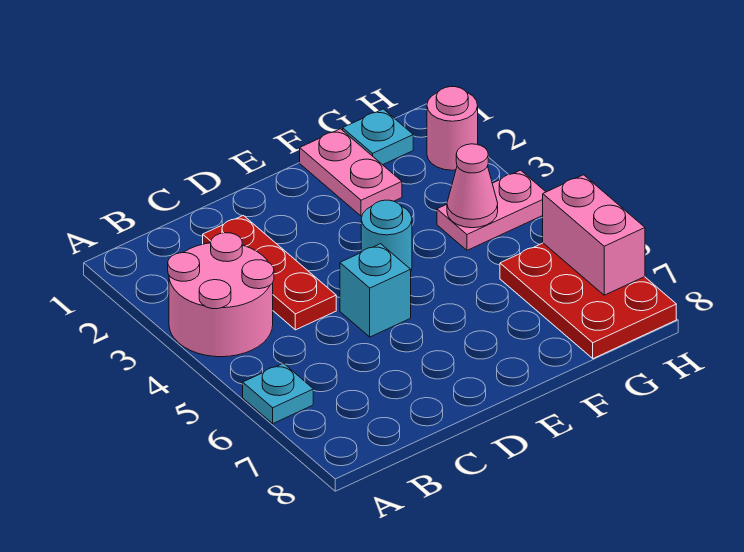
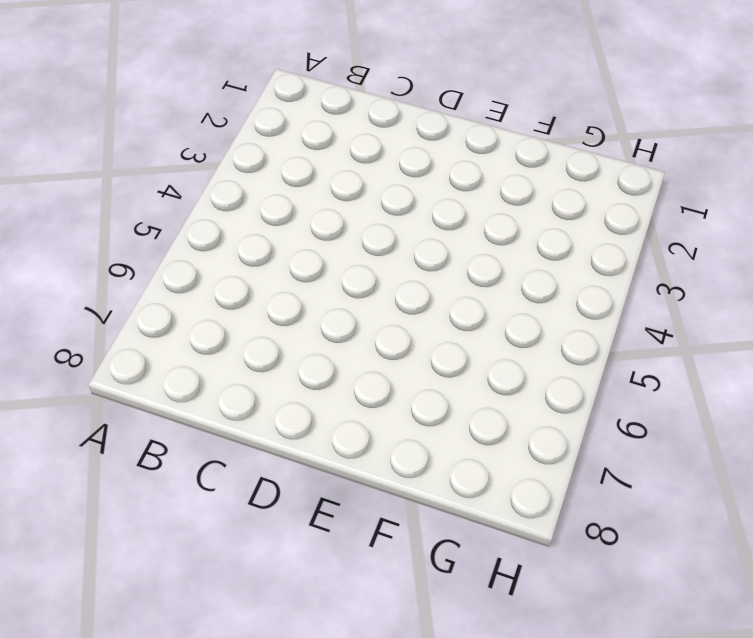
none -> pink round brick A3:B4 level 1
none -> cyan plate A6 level 1
none -> red plate C2:C4 level 1

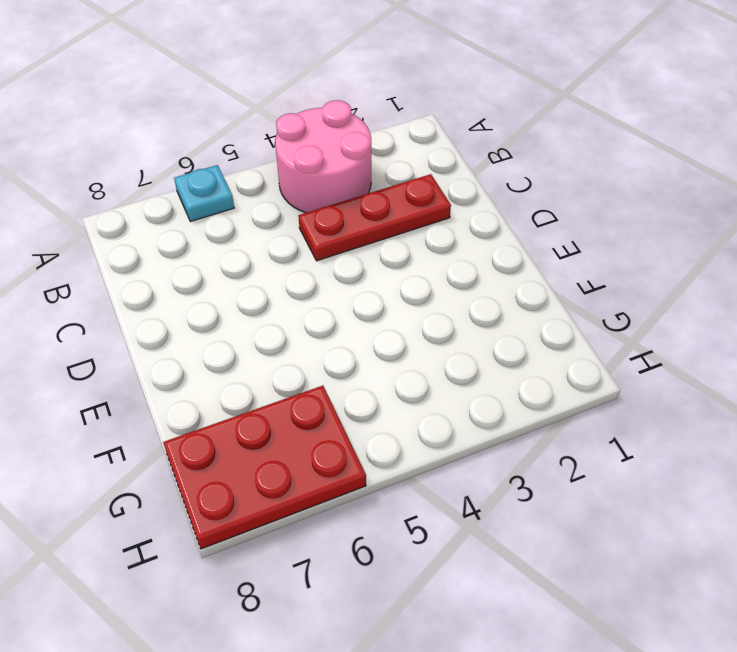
none -> cyan brick D5 level 1
none -> cyan round brick E4 level 1
none -> pink plate F1:F2 level 1

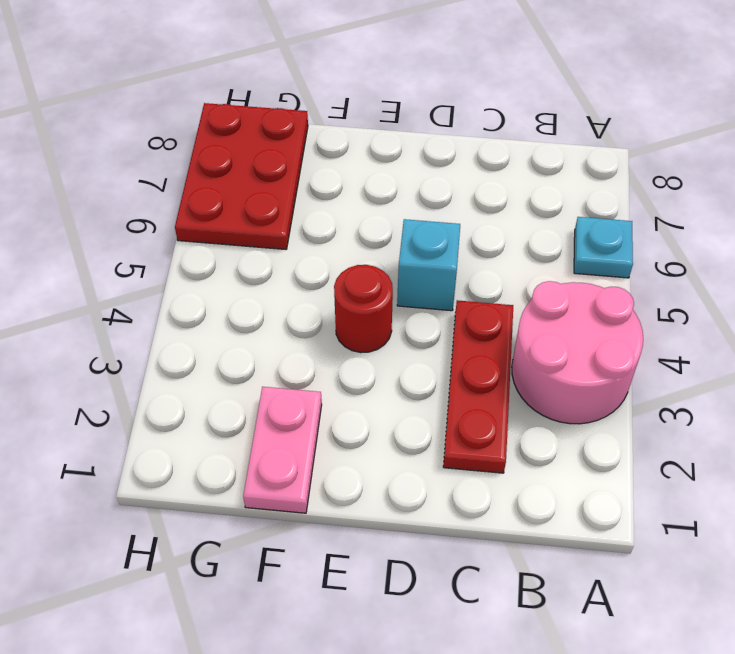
red round brick E4 level 1 -> cyan round brick E4 level 1
none -> cyan plate G1 level 1
none -> pink plate G4:H4 level 1
none -> pink round brick H2 level 1

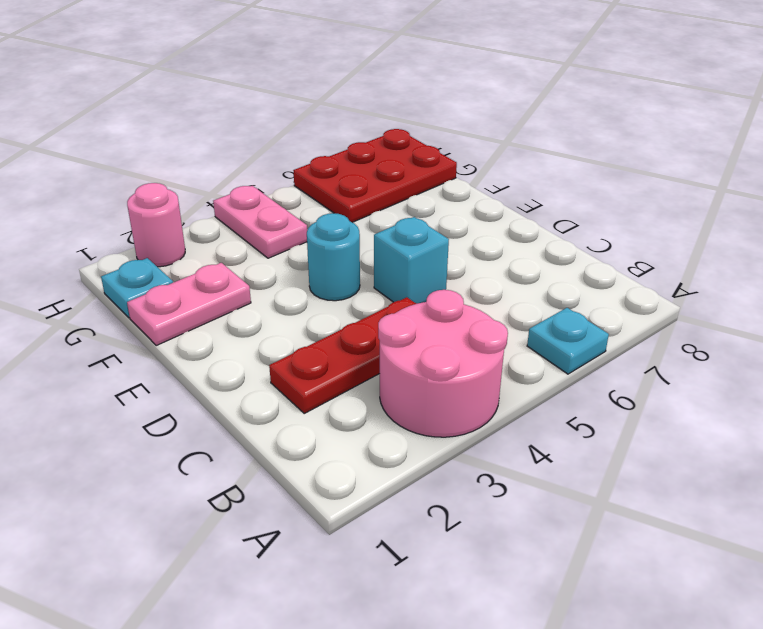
none -> pink cone G4 level 2
none -> pink brick H6:H7 level 2

